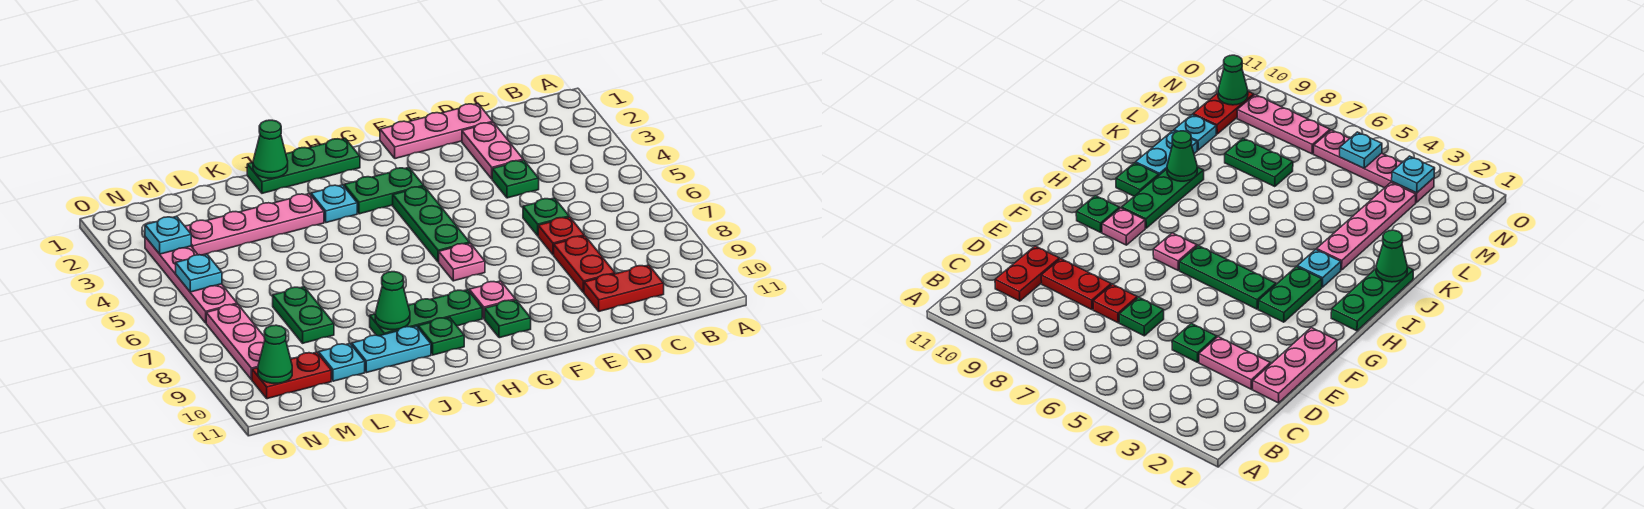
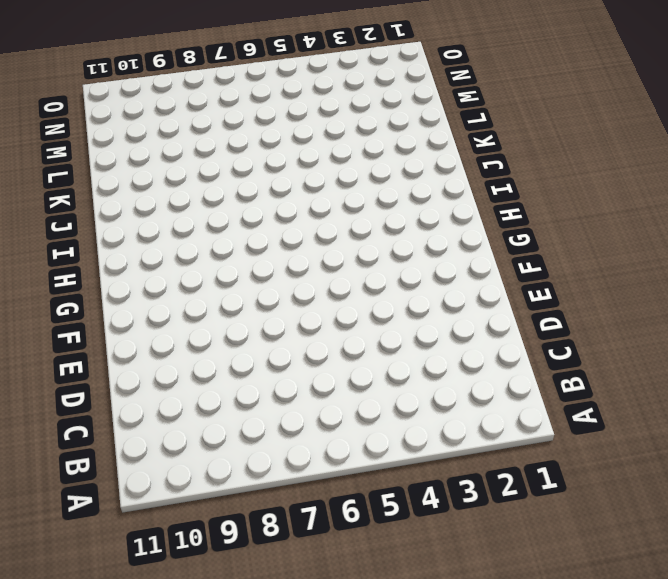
none -> red plate C10:D10 level 1
none -> pink plate D1:F1 level 1
none -> pink plate D2:D3 level 1

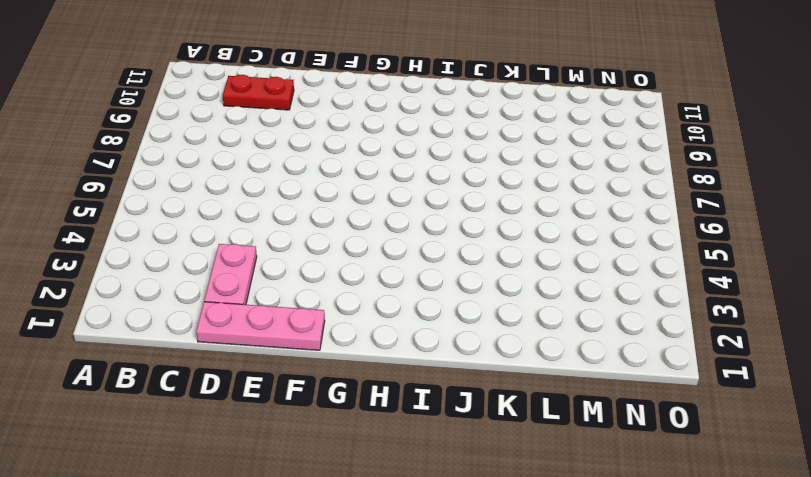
none -> green plate D4 level 1
none -> green plate D6 level 1
none -> red plate D7 level 1

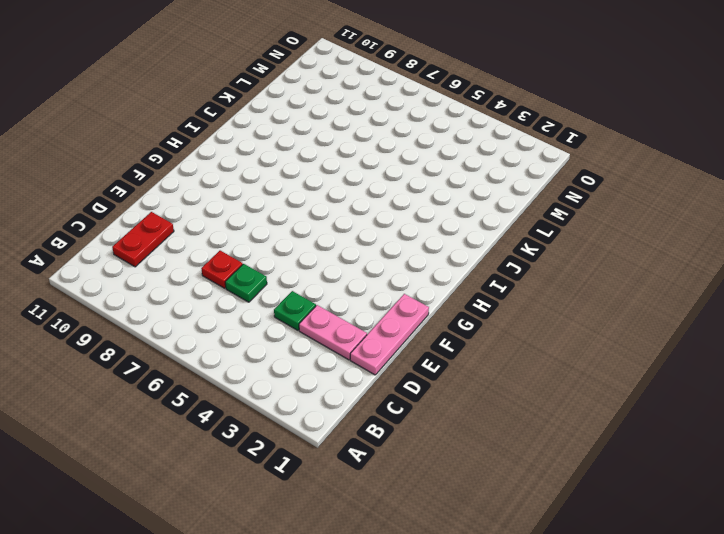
none -> red plate D8:D9 level 1
none -> green plate G3:H3 level 1
none -> green plate G4:G6 level 1

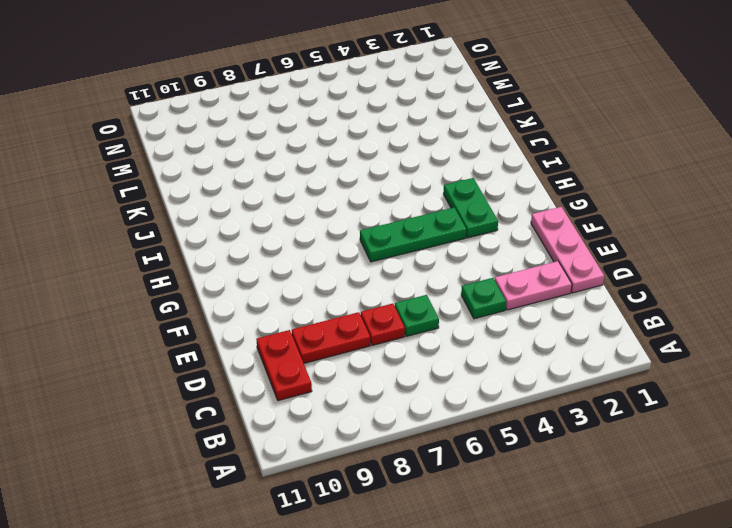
none -> pink plate G7 level 1
none -> pink plate G9 level 1
none -> green plate G10 level 1

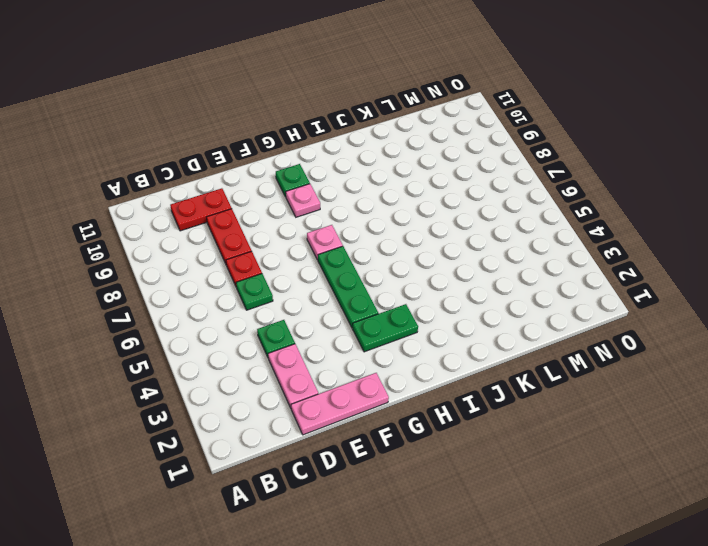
none -> green plate H1:J1 level 1
none -> green plate H9:J9 level 1
none -> cyan plate I3 level 1

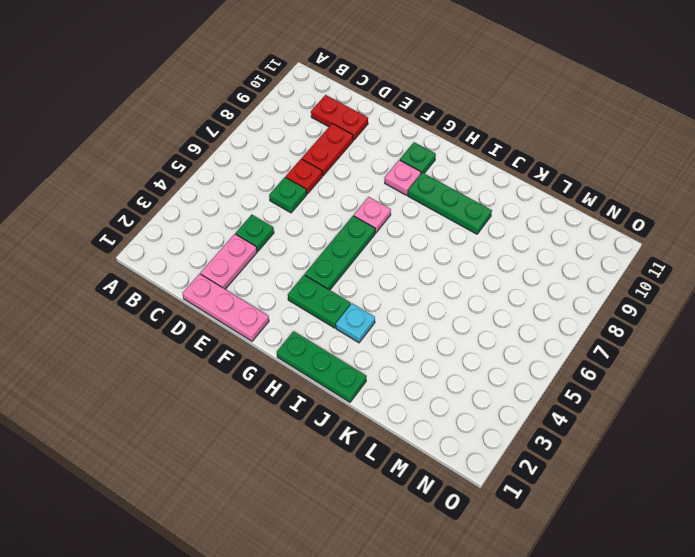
none -> green plate I10 level 1
none -> pink plate J3:M3 level 1
none -> cyan plate J10:K10 level 1

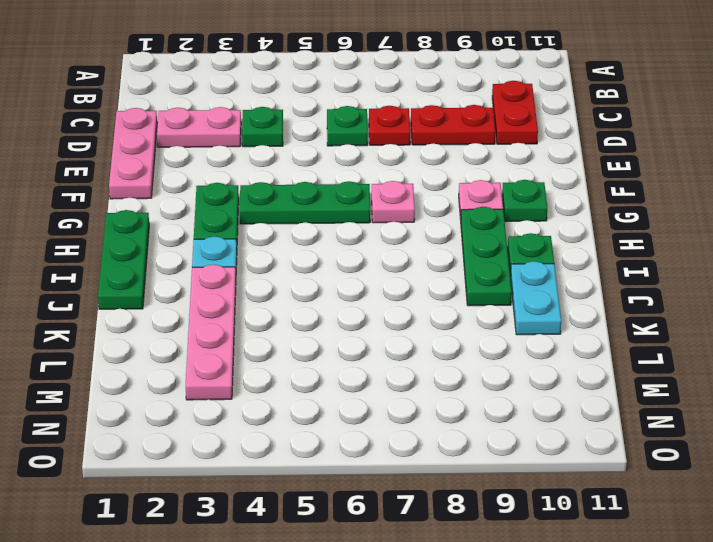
none -> green plate L7:L8 level 1
none -> cyan plate L10 level 1
none -> red plate M10:N10 level 1

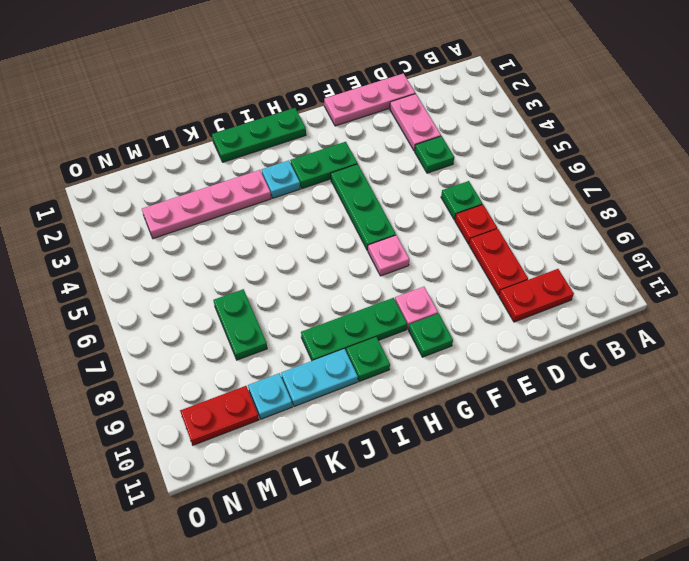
none -> pink plate N3:N6 level 1
none -> pink plate N7:N9 level 1
none -> green cone J1 level 2

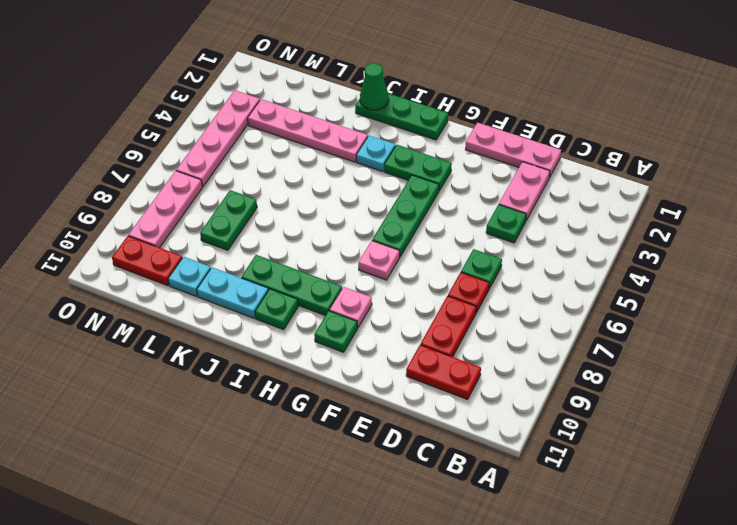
none -> green cone J9 level 2
none -> cyan plate N3 level 2
none -> cyan plate N5 level 2

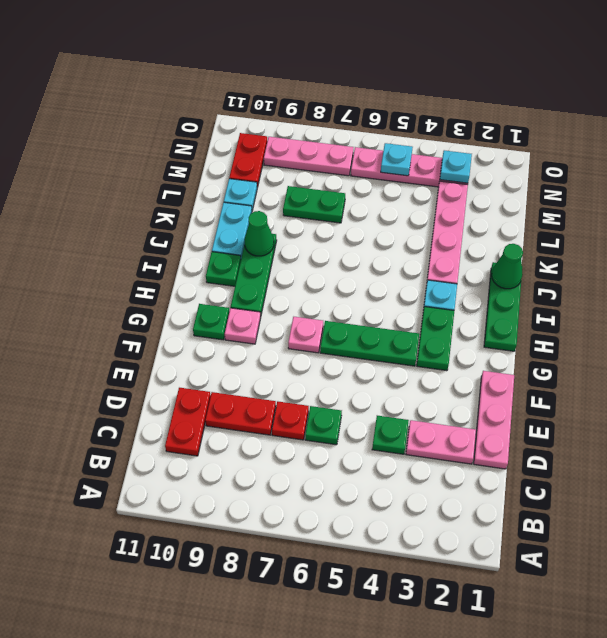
none -> green cone N10 level 2

